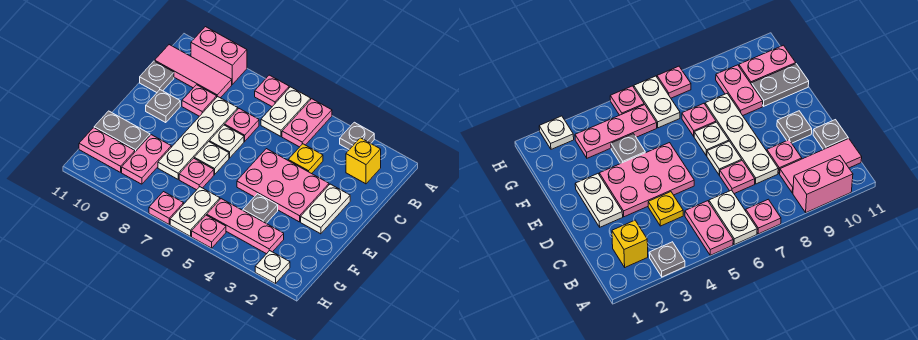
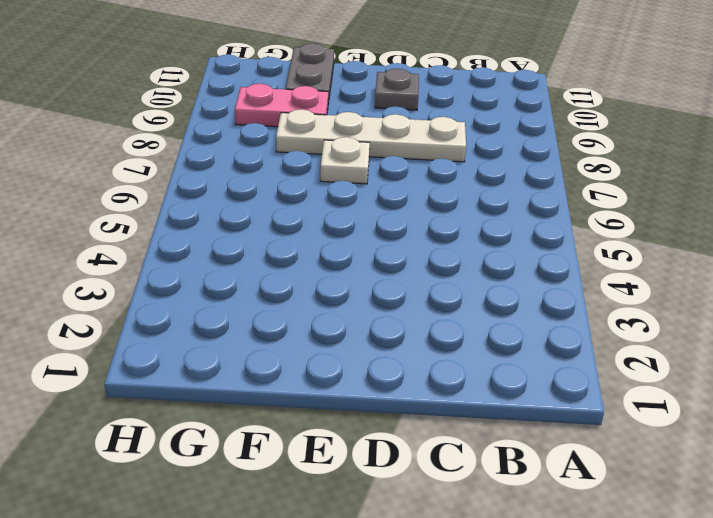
none -> grey plate A3 level 1
none -> pink plate A5:B5 level 1
none -> white plate A6:B6 level 1

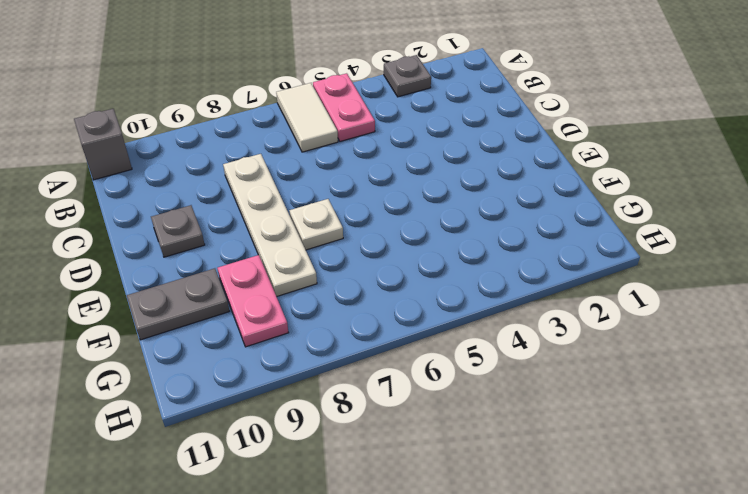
white tile A6:B6 level 1 -> white plate A6:B6 level 1
grey brick A11 level 1 -> none
none -> pink plate A7 level 1
none -> pink brick A9:A10 level 1
none -> yellow brick B2 level 1

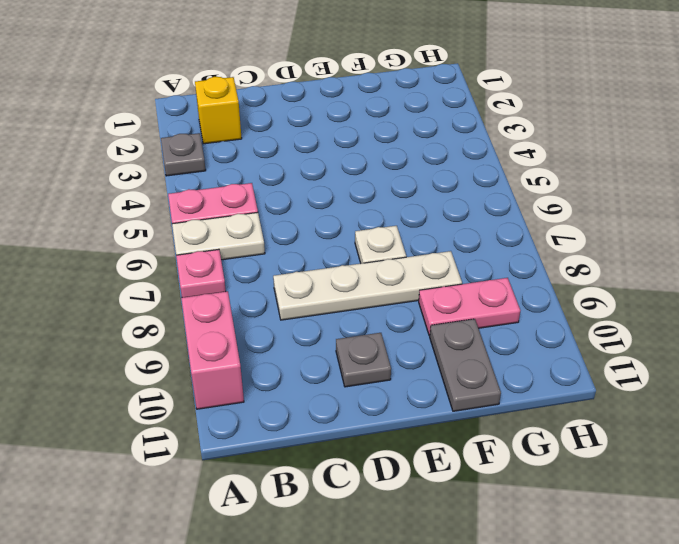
none -> pink tile B9:B11 level 1
none -> yellow plate C4 level 1
none -> pink plate C7 level 1

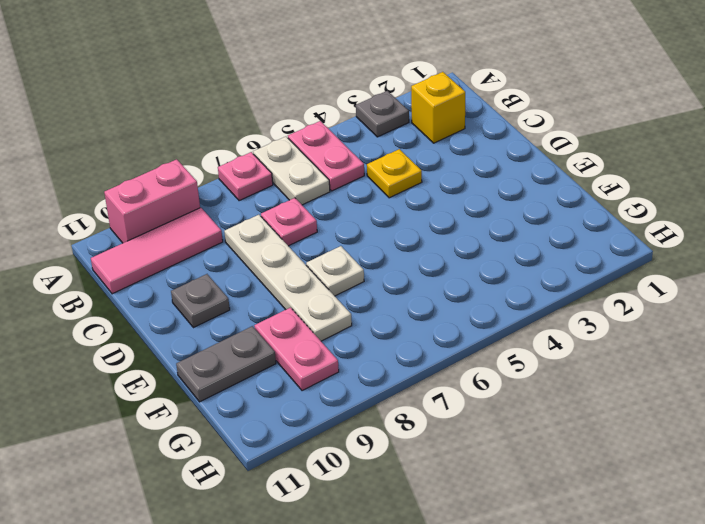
none -> pink plate C9 level 1
none -> grey plate C11 level 1
none -> white plate D2:E2 level 1

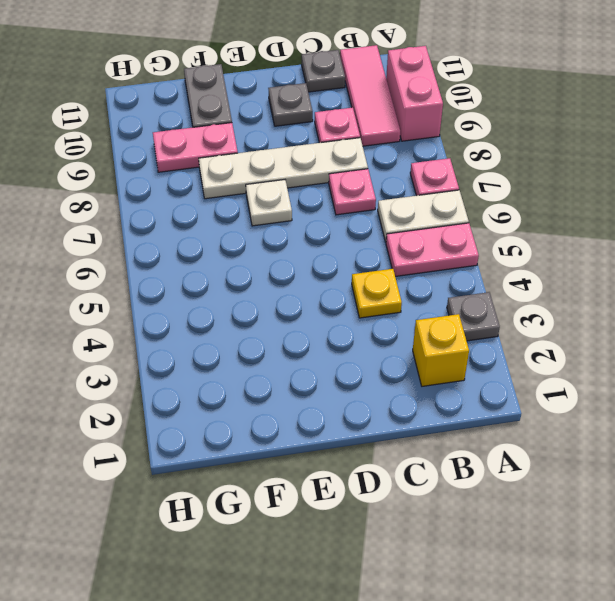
none -> white plate D2:E2 level 1
none -> pink plate D3:E5 level 1
none -> white plate D7 level 1

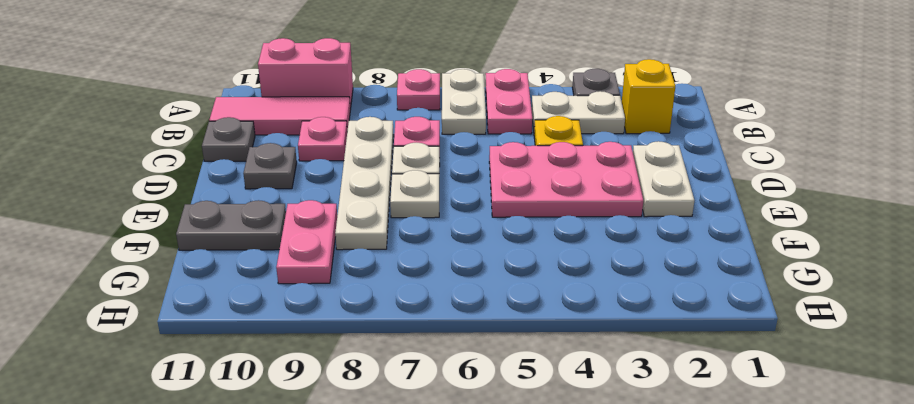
white plate B3:B4 level 1 -> white plate G6:H6 level 1
none -> grey plate F4 level 1
none -> pink plate F7 level 1
none -> pink plate G3:G5 level 1

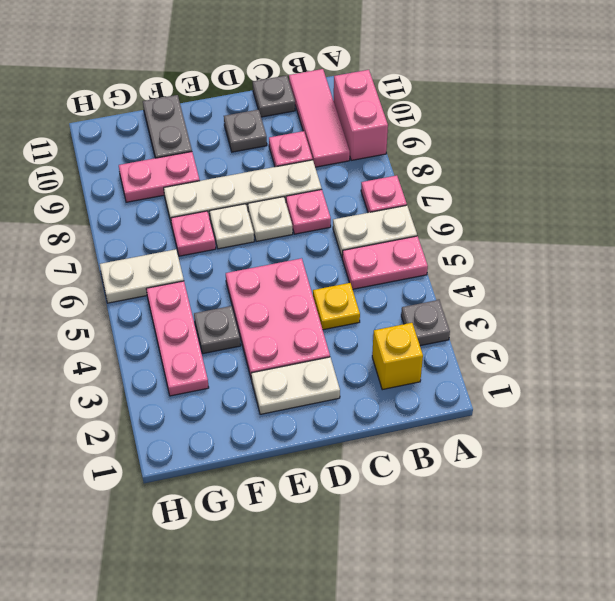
none -> pink plate G10:G11 level 1
none -> white plate H2 level 1
none -> pink plate H5 level 1

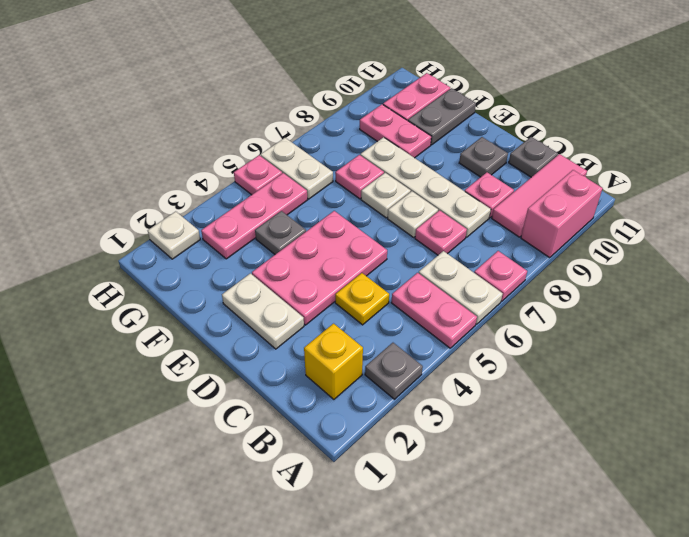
none -> pink plate H7 level 1

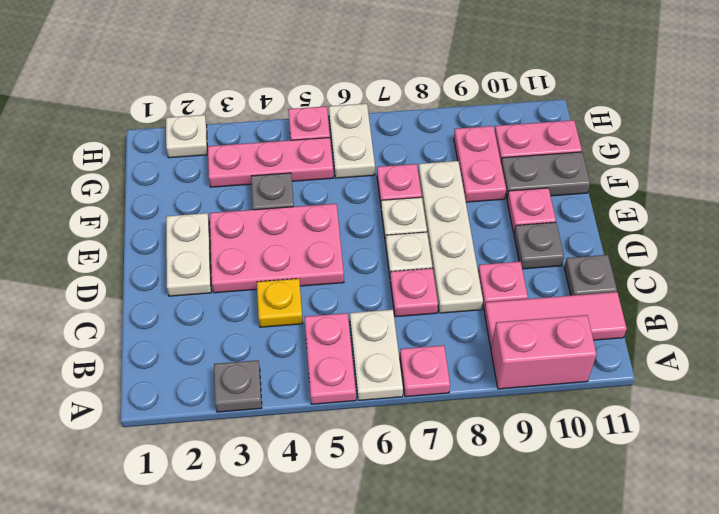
pink plate E10 level 1 -> pink plate H7 level 1
none -> yellow brick B2 level 1

